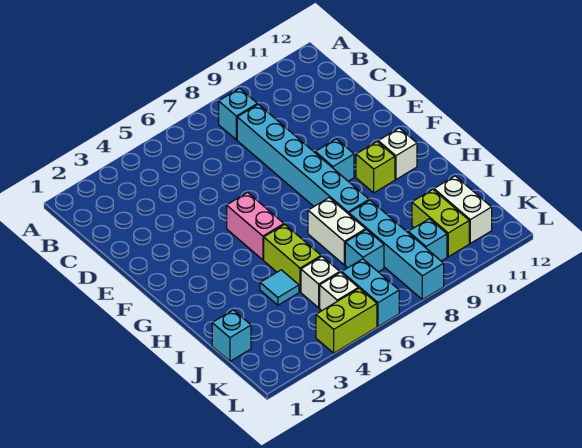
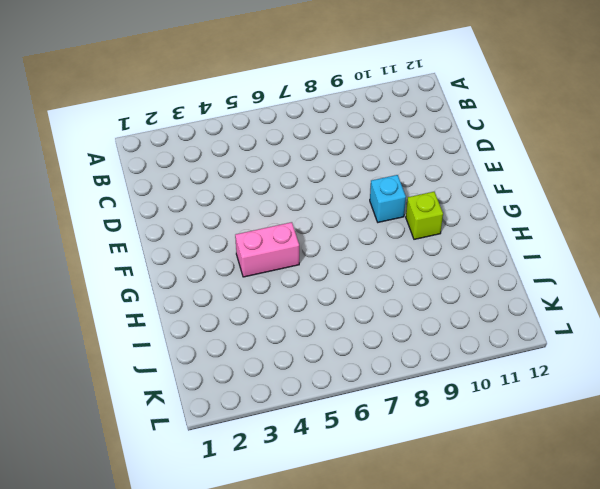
pink brick G4:G5 level 1 -> pink brick F5:G5 level 1
none -> cyan brick B8 level 1
none -> cyan brick C8:H8 level 1
none -> white brick G11 level 1

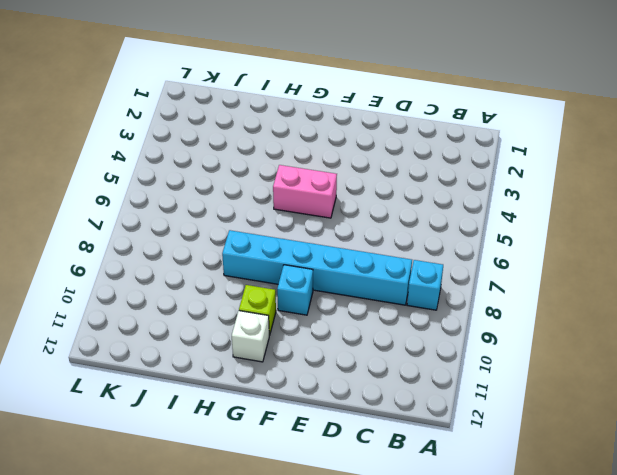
none -> lime brick H5:I5 level 1
none -> white brick H7:I7 level 1
none -> cyan tile I4 level 1

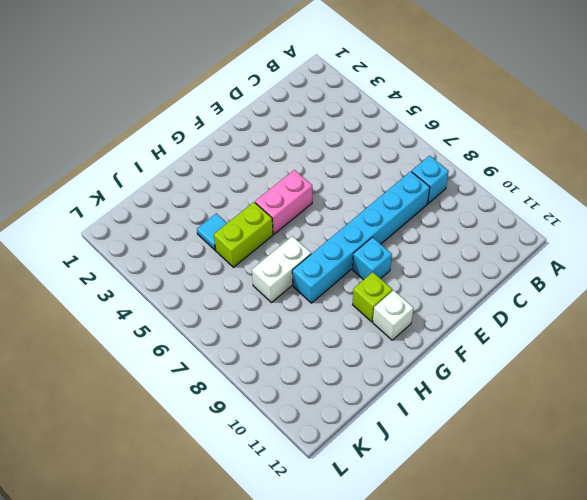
none -> cyan brick I8:L8 level 1
none -> cyan brick J1 level 1
none -> white brick J5 level 1

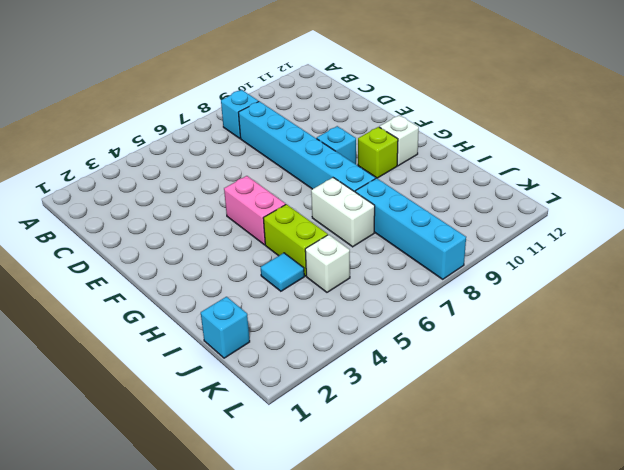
none -> cyan brick J7 level 1
none -> lime brick J10:K10 level 1
none -> white brick J11:K11 level 1

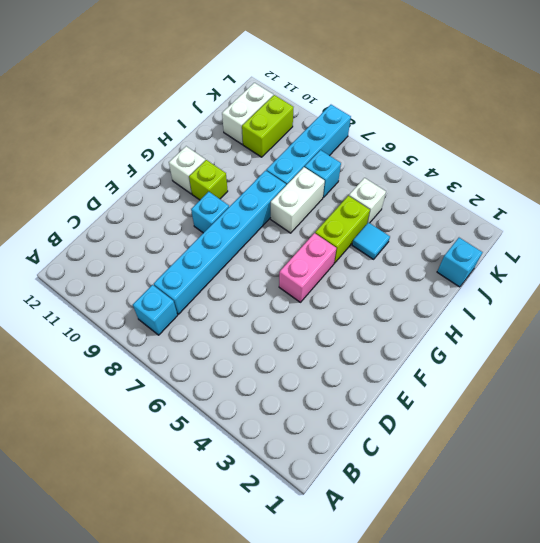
none -> white brick K5 level 1
none -> cyan brick K6:L6 level 1
none -> cyan brick K9 level 1

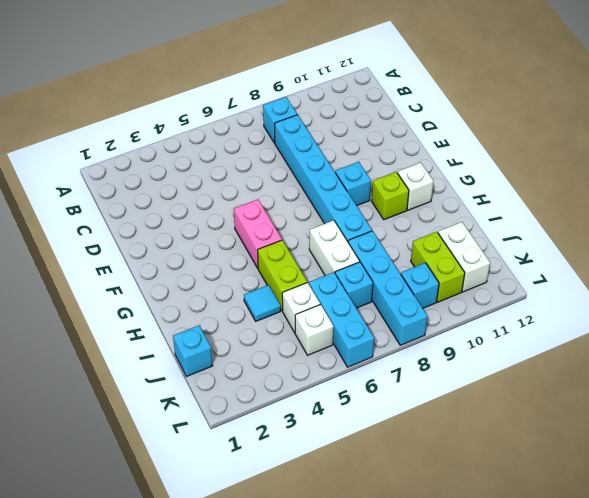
cyan brick J6:L6 level 1 -> cyan brick K6:L6 level 1
none -> lime brick L4:L5 level 1

